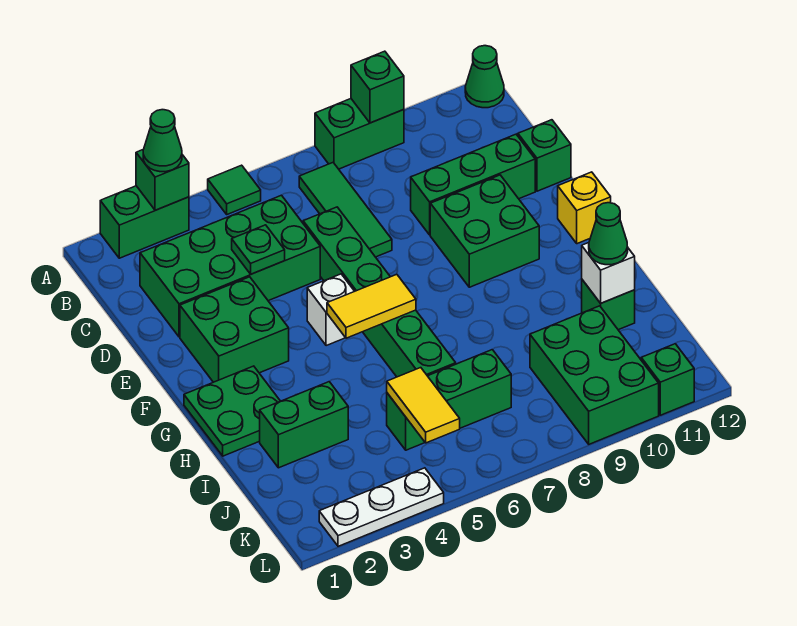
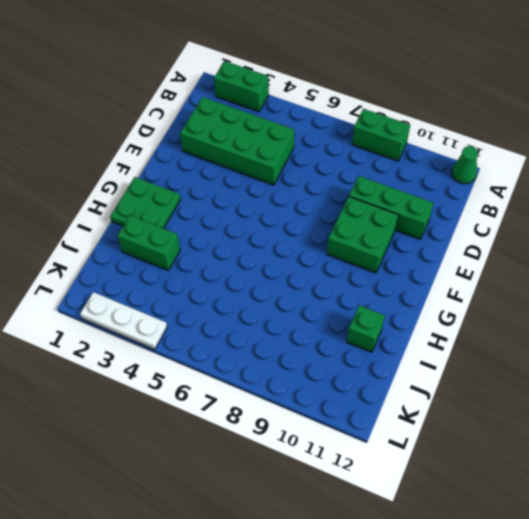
none -> green tile A5 level 1
none -> green tile B7:D7 level 1
none -> green brick D6:I6 level 1

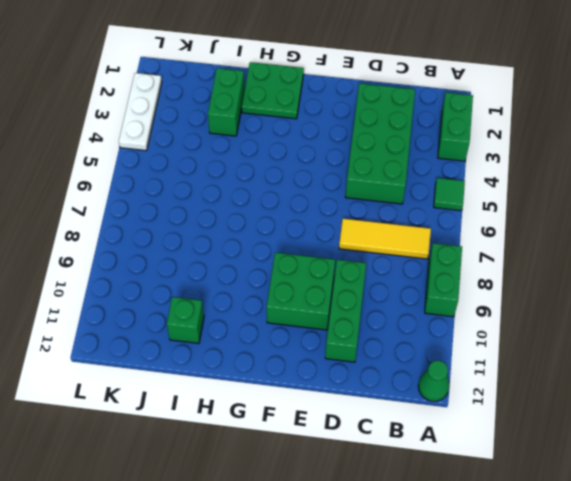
yellow tile B7:D7 level 1 -> green tile B7:D7 level 1
none -> green brick D6:I6 level 1
none -> green brick D12 level 1
none -> green brick E2:F3 level 1

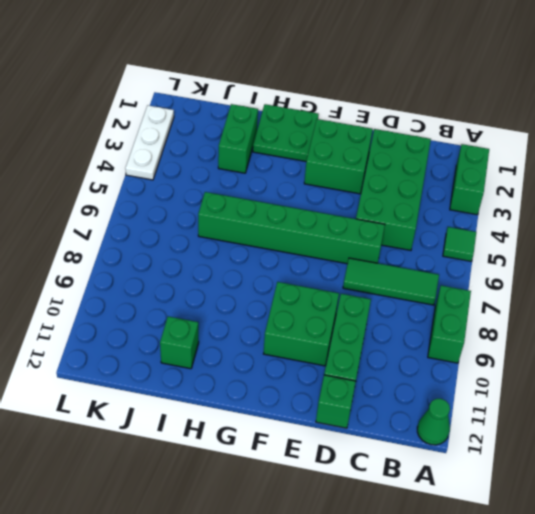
none -> white brick F5 level 1
none -> yellow brick F12 level 1
none -> green brick J5:J7 level 1

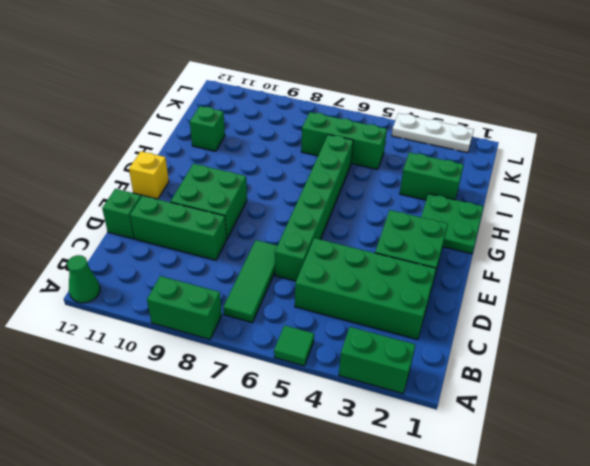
none -> white brick F5 level 1
none -> green brick J9:L10 level 1
none -> green brick L11 level 1

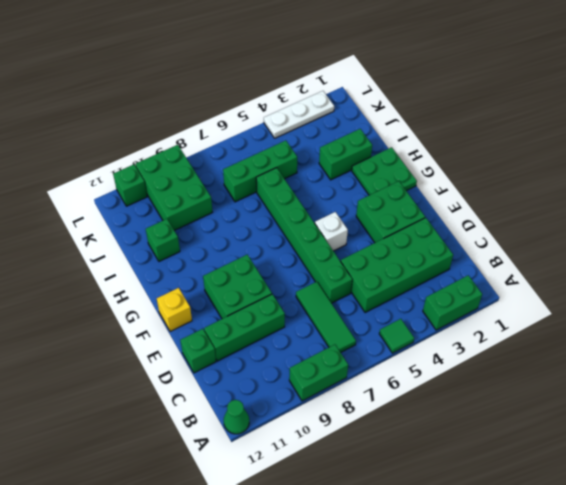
none -> green brick A3 level 2
none -> green brick A9 level 2
none -> green plate D4 level 2

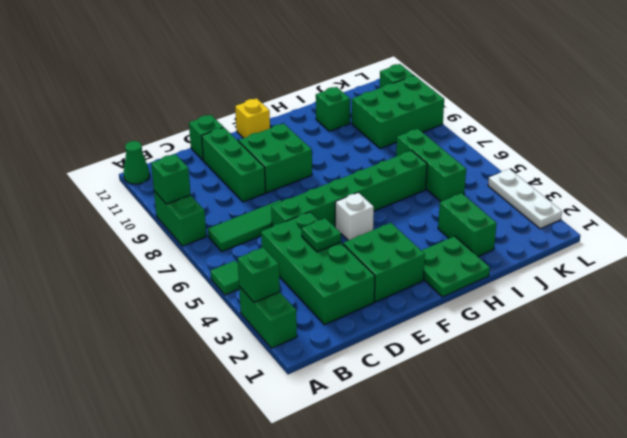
none -> yellow tile G5:G6 level 2
none -> white brick I11 level 2
none -> yellow tile J5:K5 level 2

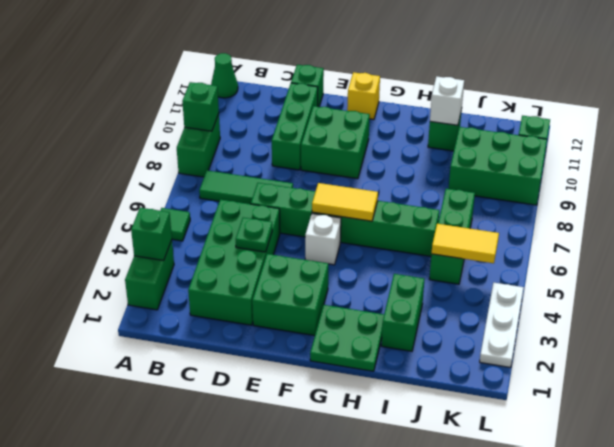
yellow tile F6:G6 level 2 -> yellow tile G5:G6 level 2
none -> green cone A3 level 3
none -> green cone I11 level 3

